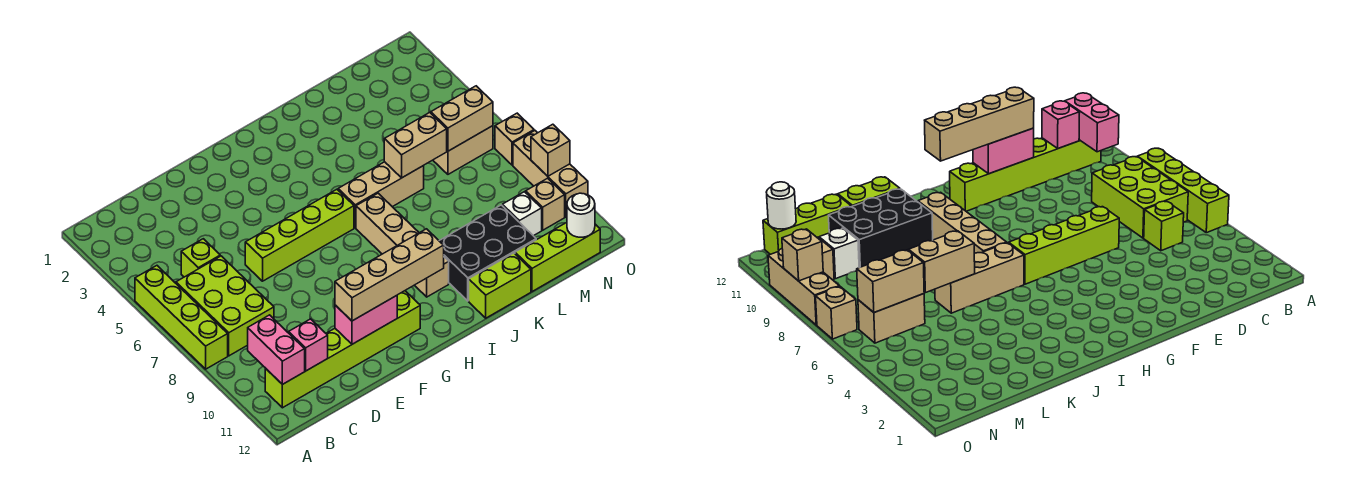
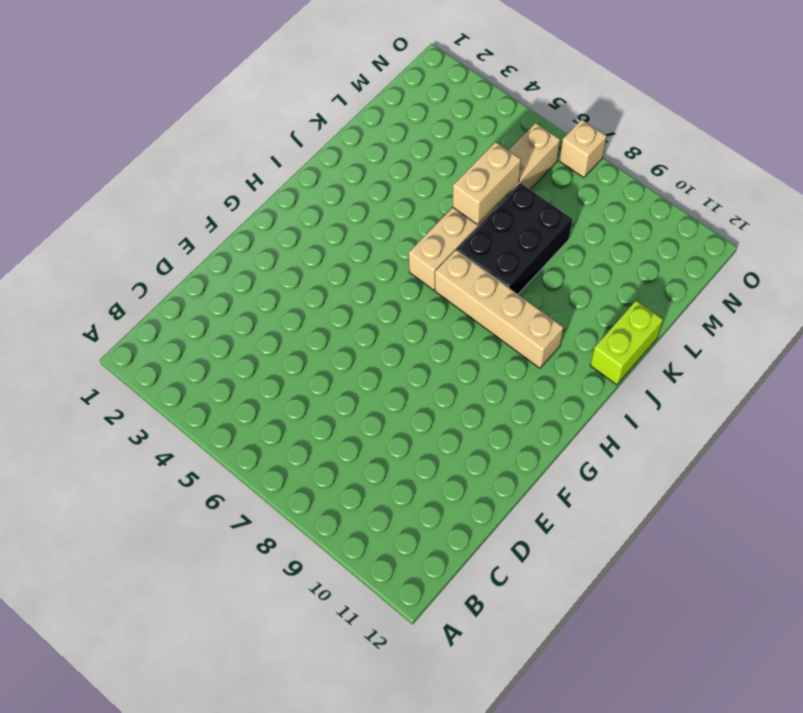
black brick J7:L8 level 1 -> black brick J10:L11 level 1
none -> lime brick A5:A8 level 1
none -> lime brick B6:C8 level 1
none -> lime brick B11:G11 level 1

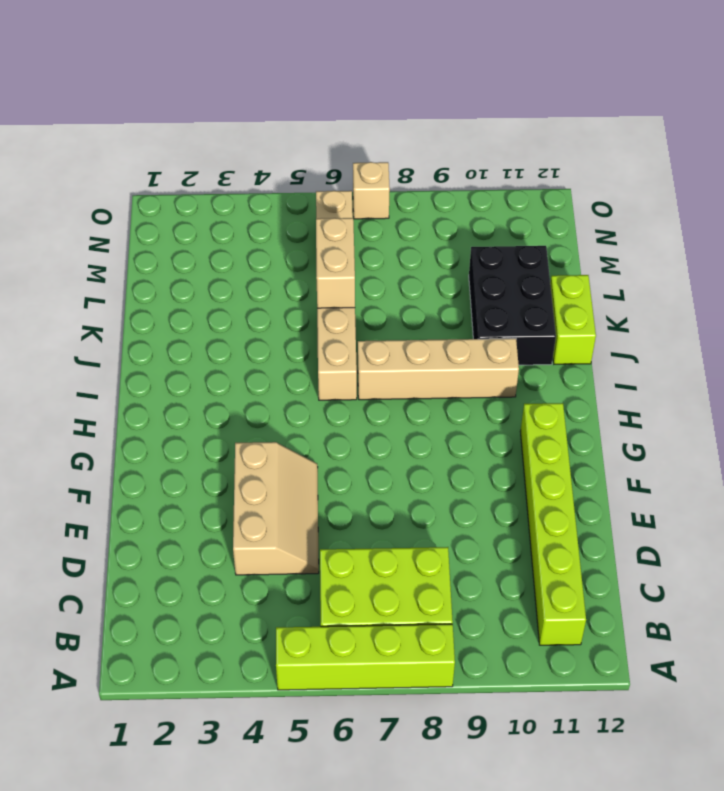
tan slope D4:F5 level 1 top 4 -> none
none -> lime brick C5 level 1
none -> lime brick E6:H6 level 1
none -> lime brick L12:N12 level 1

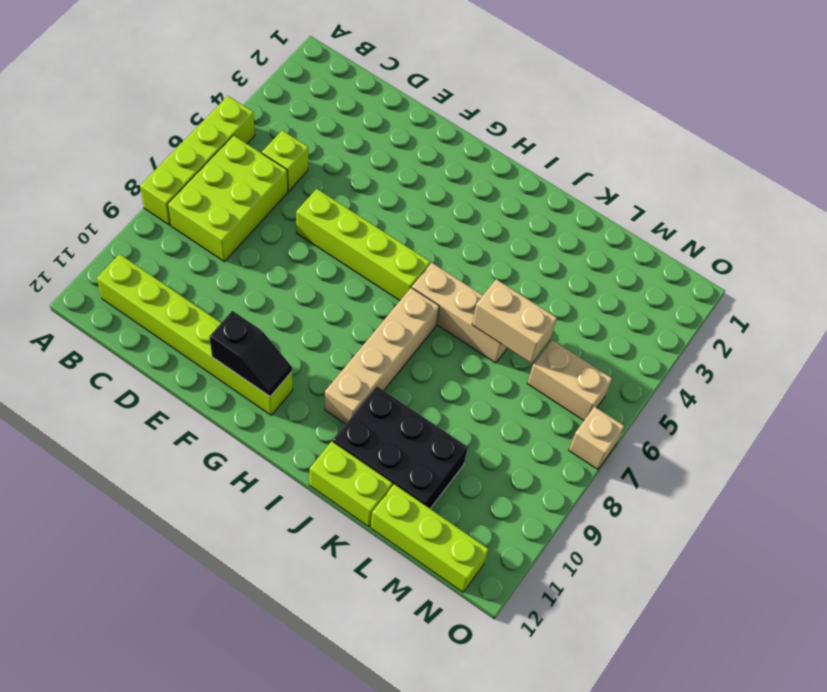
black slope F11:G11 level 2 top F -> pink brick E11:F11 level 2
none -> white brick M10 level 1
none -> tan brick N10 level 1
none -> tan brick O8:O10 level 1

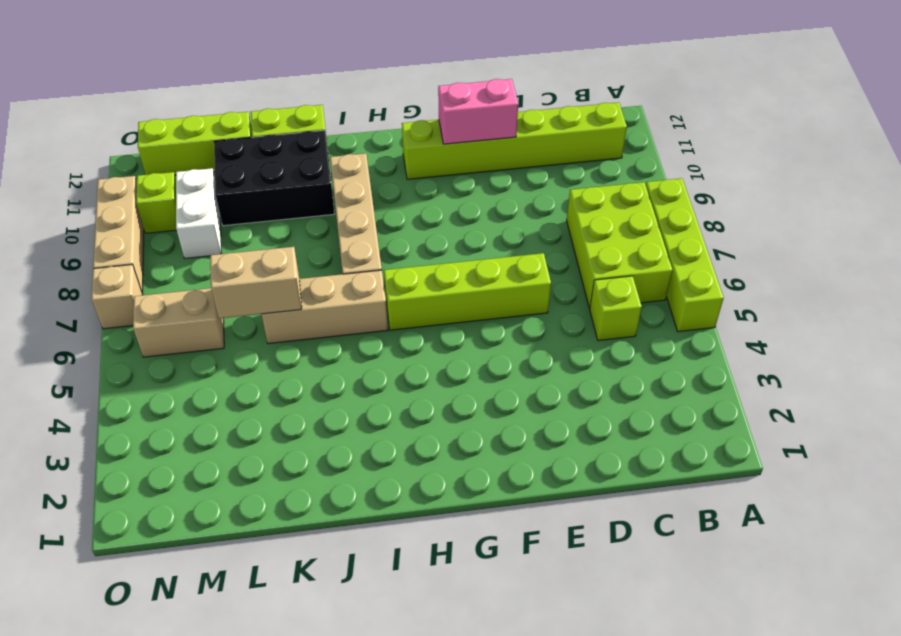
white brick M9:M10 level 1 -> white brick M10 level 1
lime brick N10 level 1 -> tan brick N10 level 1
none -> pink brick B10:B11 level 2
none -> pink brick C11 level 2
none -> tan brick M6:N6 level 2

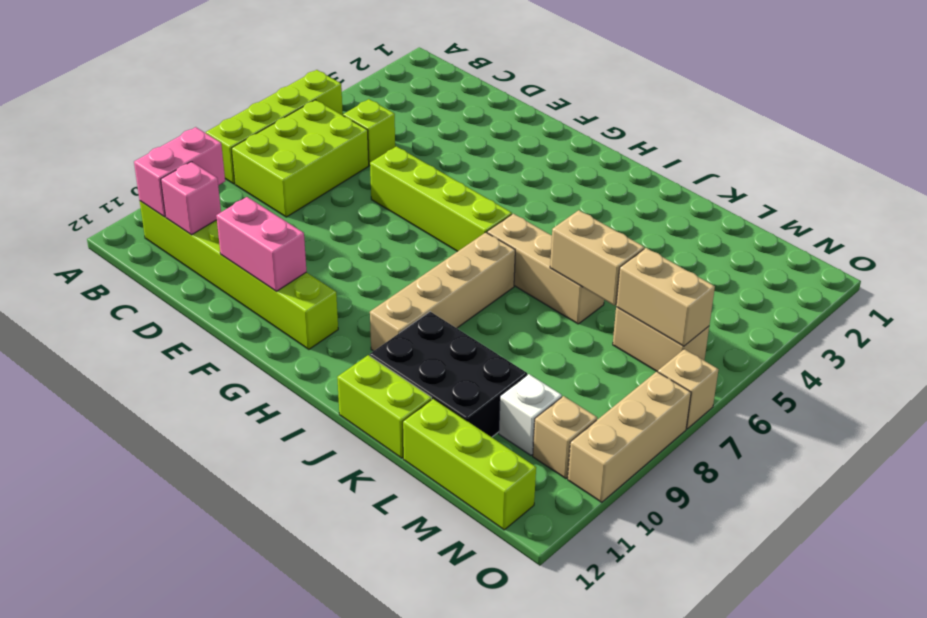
none -> white round brick N12 level 2
none -> tan brick O9 level 2
none -> tan brick E11:H11 level 3

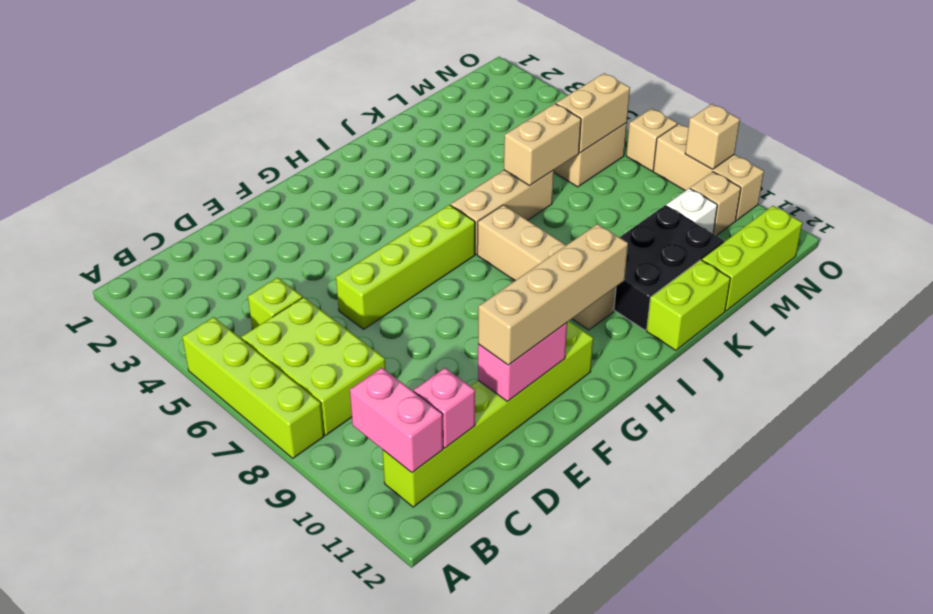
none -> white round brick N12 level 2

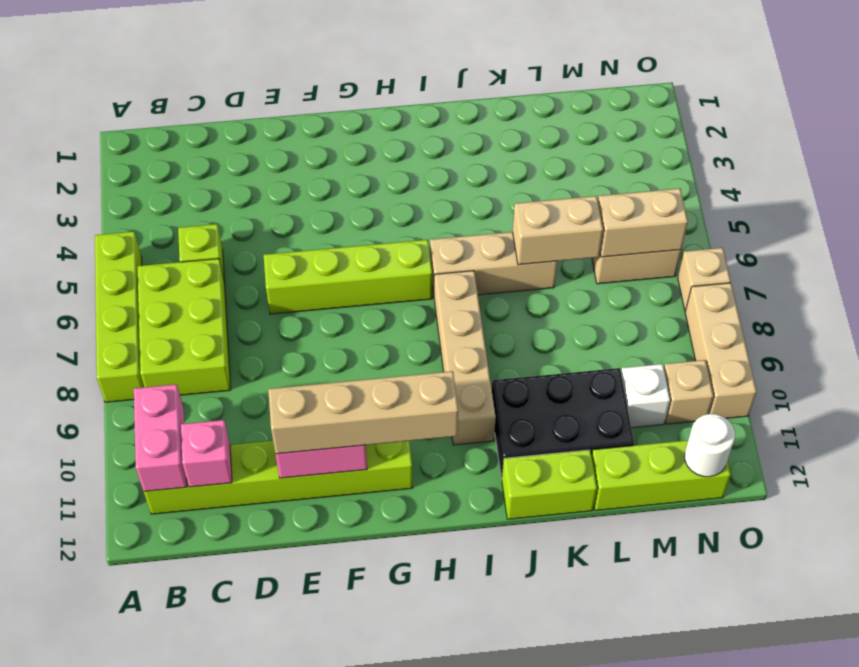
none -> tan brick O9 level 2

